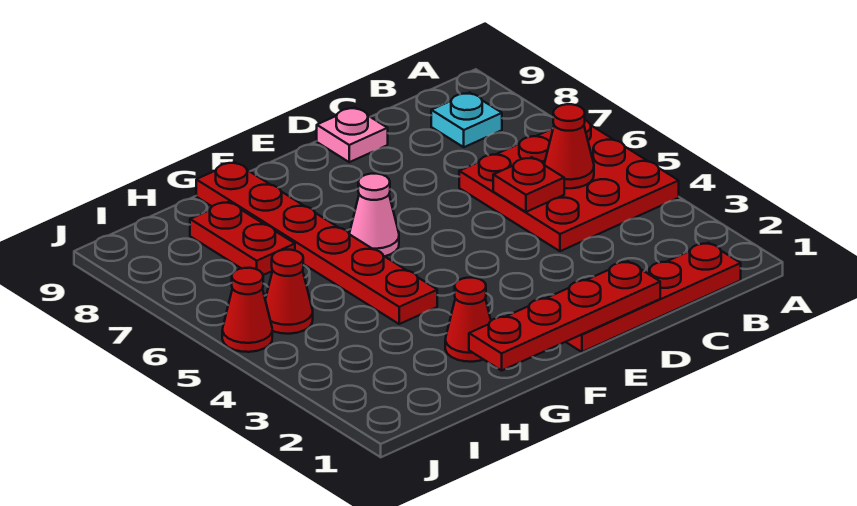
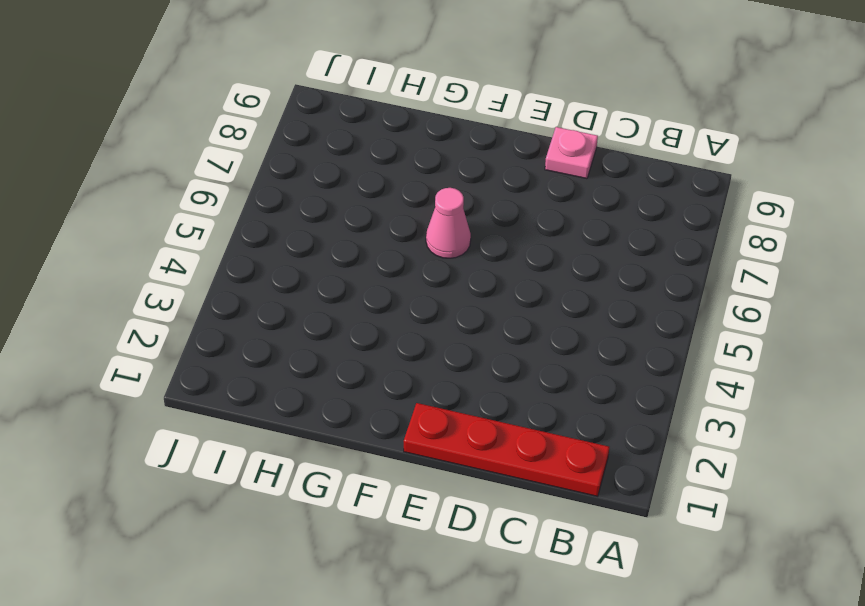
none -> red plate A4:C6 level 1
none -> cyan plate B8 level 1
none -> red cone G2 level 1

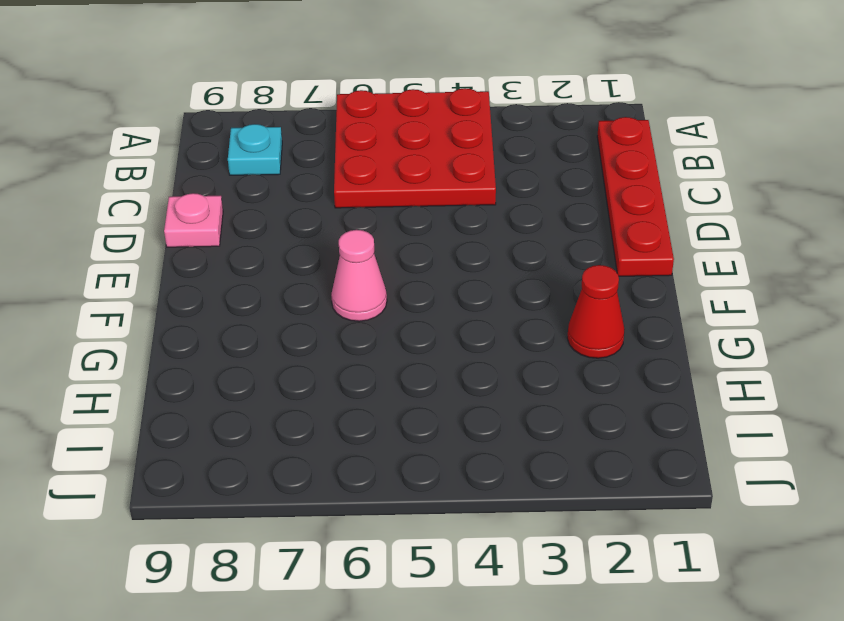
none -> red plate G4:G9 level 1
none -> red plate H7:H8 level 1
none -> red cone I5 level 1

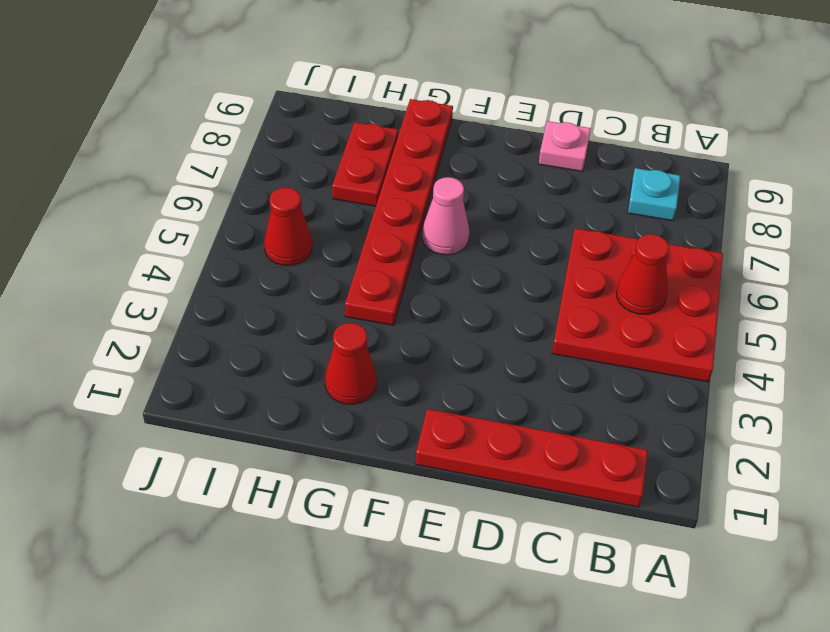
none -> red cone J5 level 1
none -> red plate C5 level 2
none -> red plate D1:G1 level 2

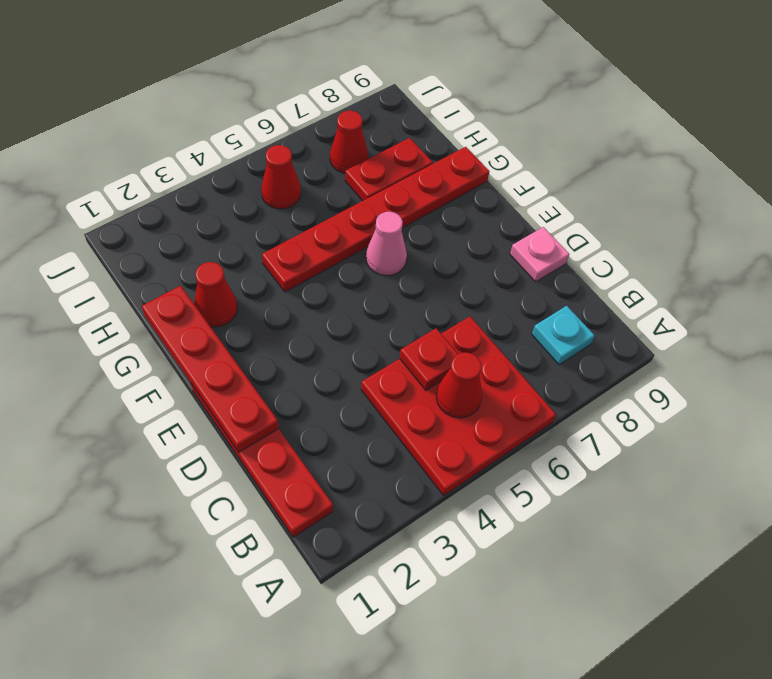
red cone I7 level 1 -> red cone J5 level 1

